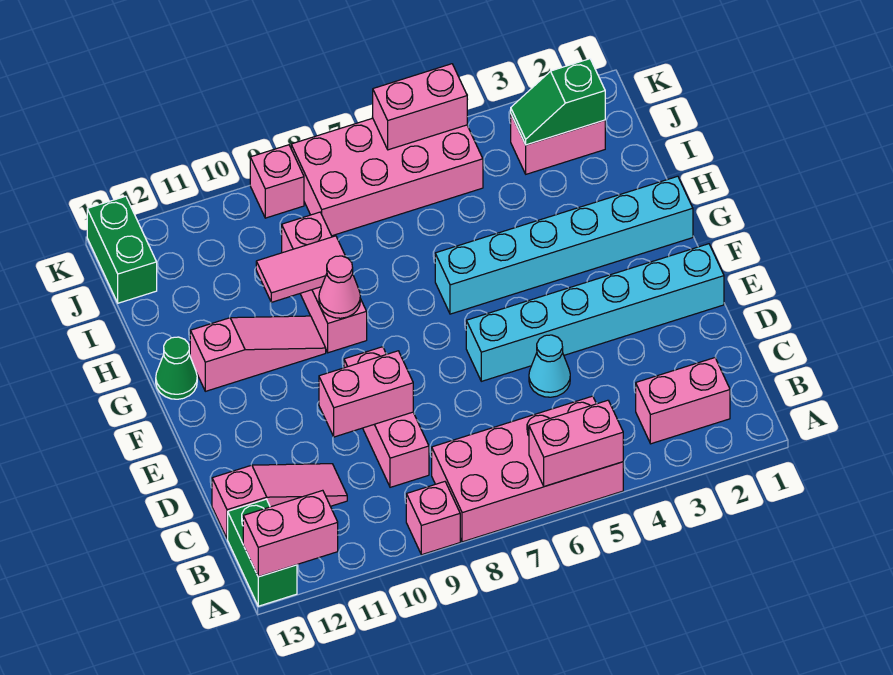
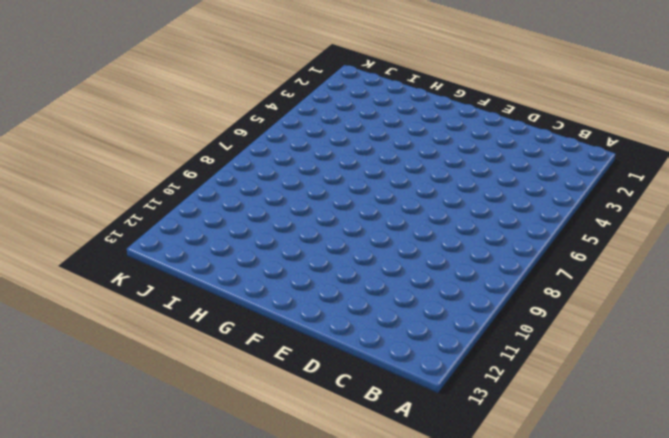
none -> pink brick A5:B8 level 1
none -> pink brick A9 level 1
none -> green brick A13:B13 level 1

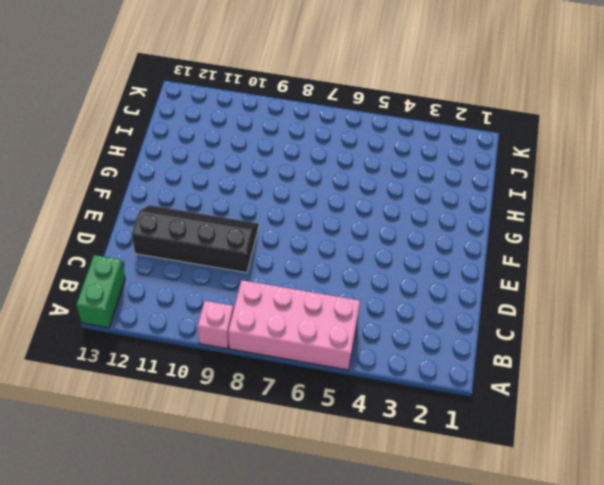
black slope D9:E12 level 1 top D -> pink brick C9:E9 level 1
none -> pink brick B2:B3 level 1
none -> pink slope C11:C13 level 1 top 13
none -> cyan cone D5 level 1

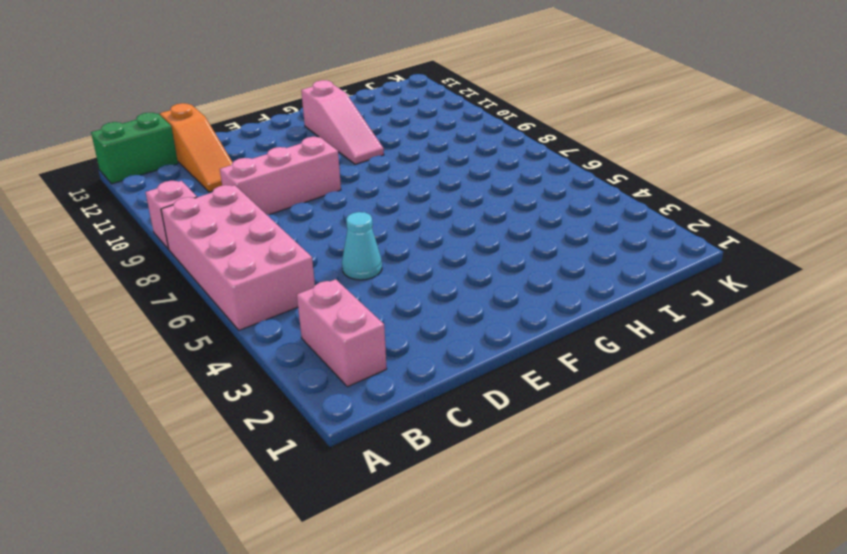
orange slope C11:C13 level 1 top 13 -> pink slope C11:C13 level 1 top 13
none -> cyan brick E1:E6 level 1
none -> cyan brick G1:G6 level 1
none -> pink brick G9:I9 level 1

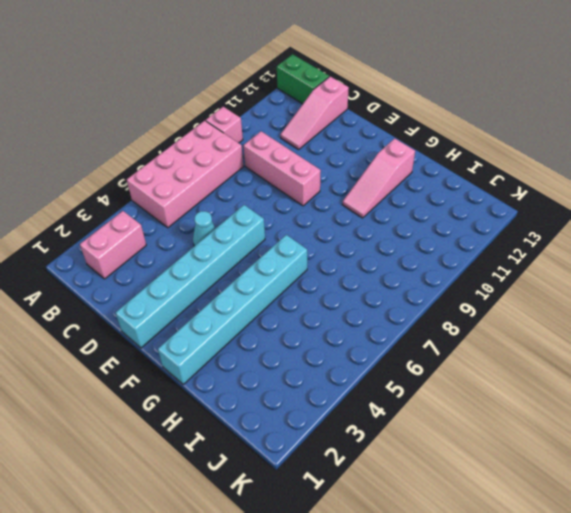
none -> pink brick G9:I9 level 1
none -> green cone G13 level 1
none -> pink brick J2:J3 level 1

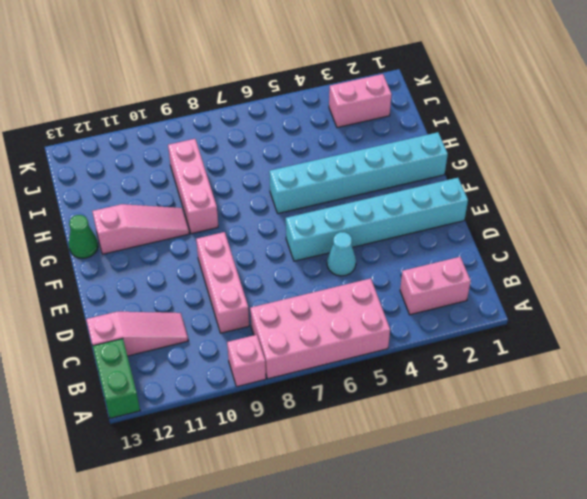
none -> pink brick J5:K8 level 1
none -> green brick J13:K13 level 1
none -> pink brick K9 level 1

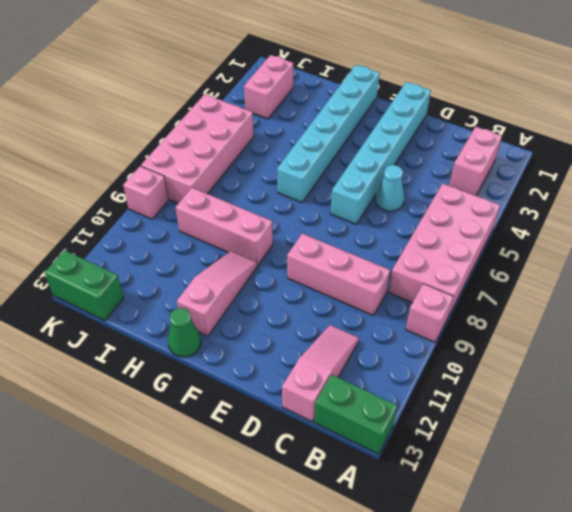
none -> pink brick A5:A6 level 2
none -> pink brick A12:A13 level 2
none -> pink brick D9:D10 level 2

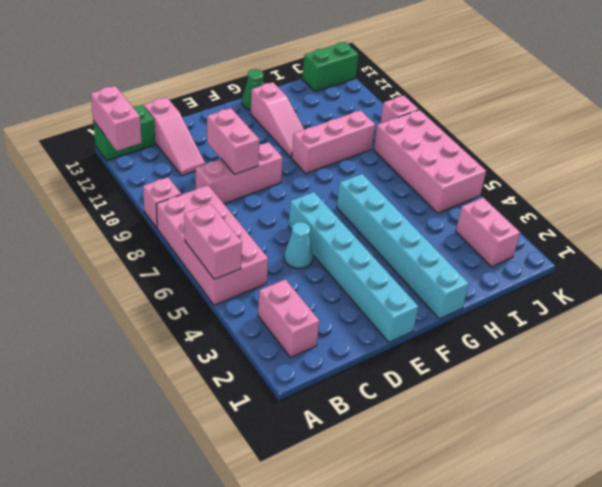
none -> pink cone G9 level 2
none -> pink tile H9:H10 level 2
none -> green slope J2:J3 level 2 top 2

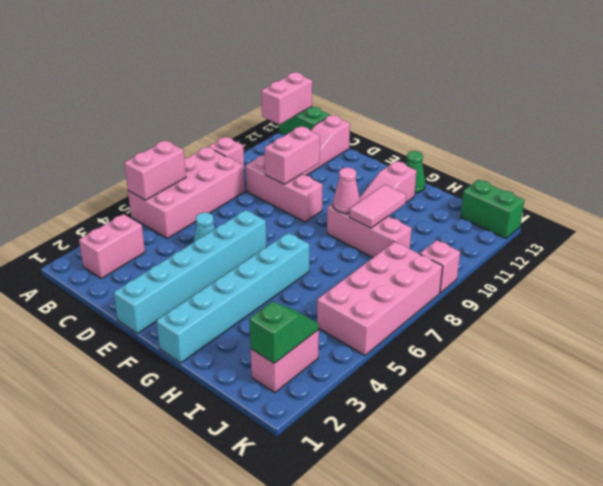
none -> pink brick K5:K6 level 2

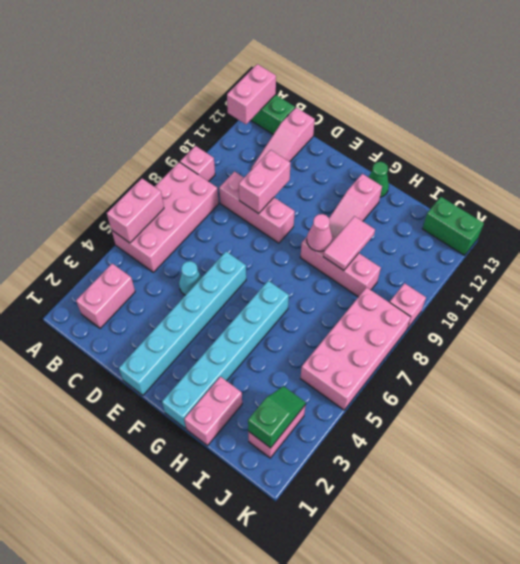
pink brick H1:H2 level 1 -> pink brick K5:K6 level 2

